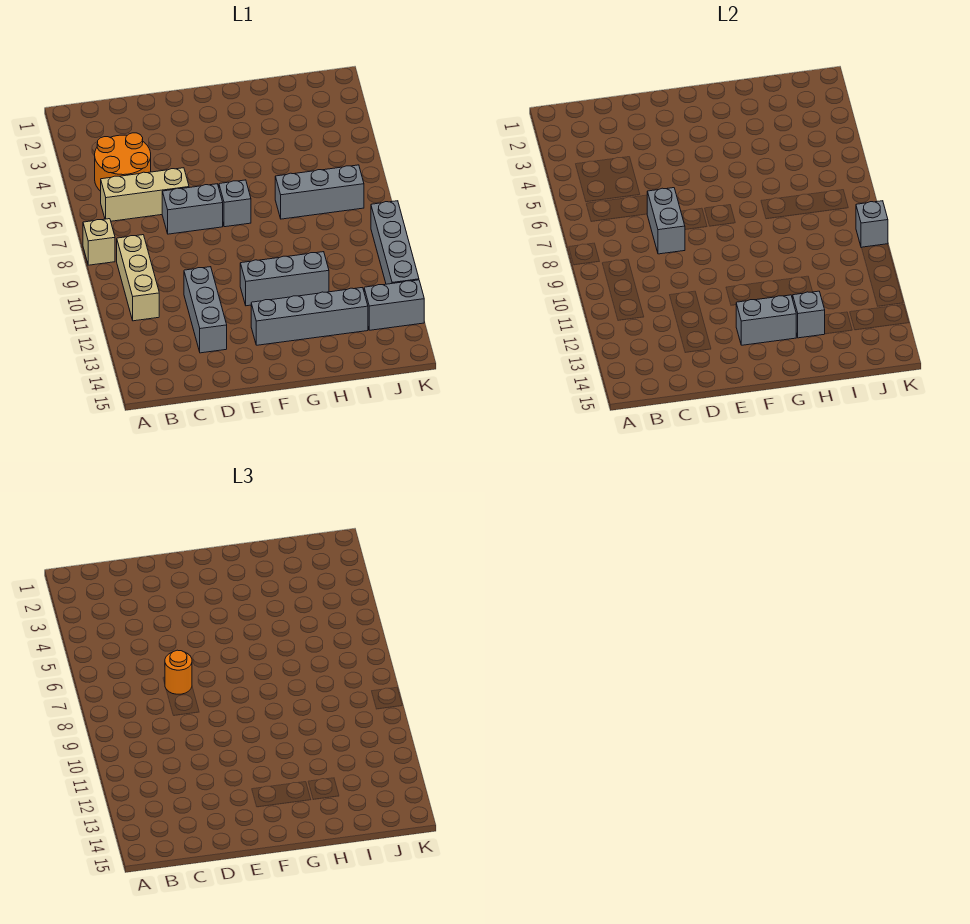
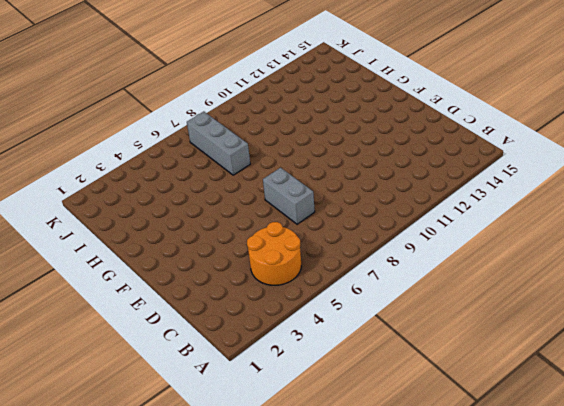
none -> tan brick A8 level 1
none -> tan brick B6:D6 level 1
none -> tan brick B9:B11 level 1

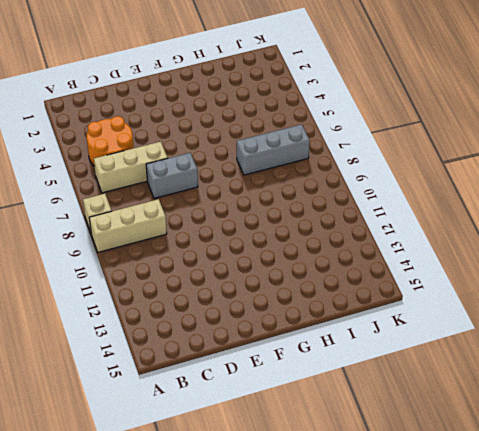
tan brick A9:C9 level 1 -> tan brick B9:B11 level 1
none -> grey brick D11:D13 level 1
none -> grey brick F7 level 1
none -> grey brick F11:H11 level 1

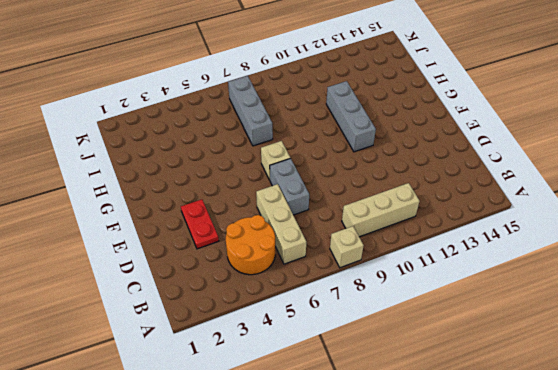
red plate D3:E3 level 1 -> none
tan brick F7 level 1 -> grey brick F7 level 1
none -> grey brick D11:D13 level 1
none -> grey brick F13:I13 level 1
none -> grey brick J13:K13 level 1

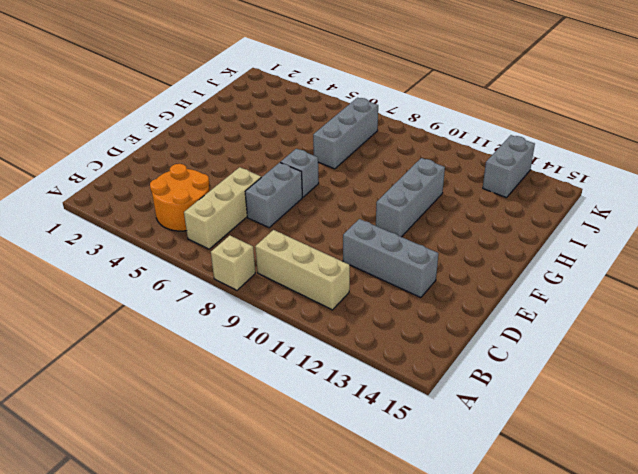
none -> grey brick F13:I13 level 1
none -> grey brick K9:K12 level 1
none -> grey brick D7:D8 level 2

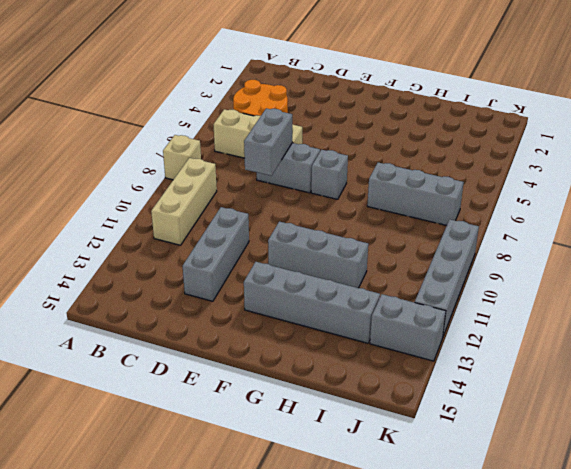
none -> grey brick F13:G13 level 2
none -> grey brick H13 level 2
none -> grey brick K9 level 2

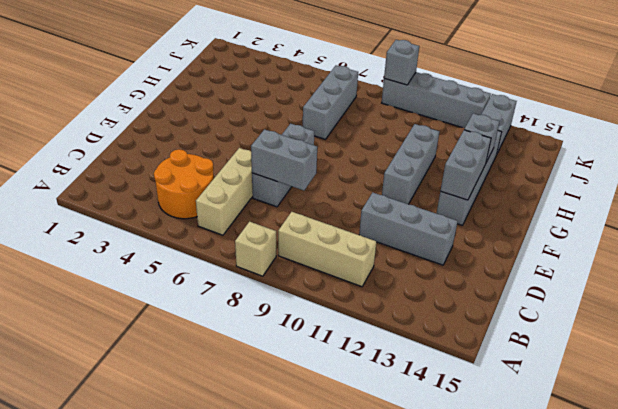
none -> orange round brick D7 level 3

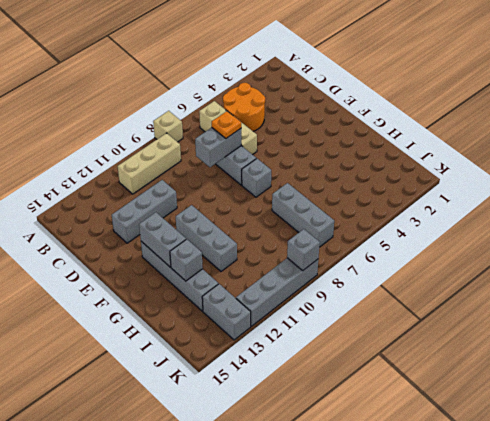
orange plate D7 level 3 -> orange round brick D7 level 3

